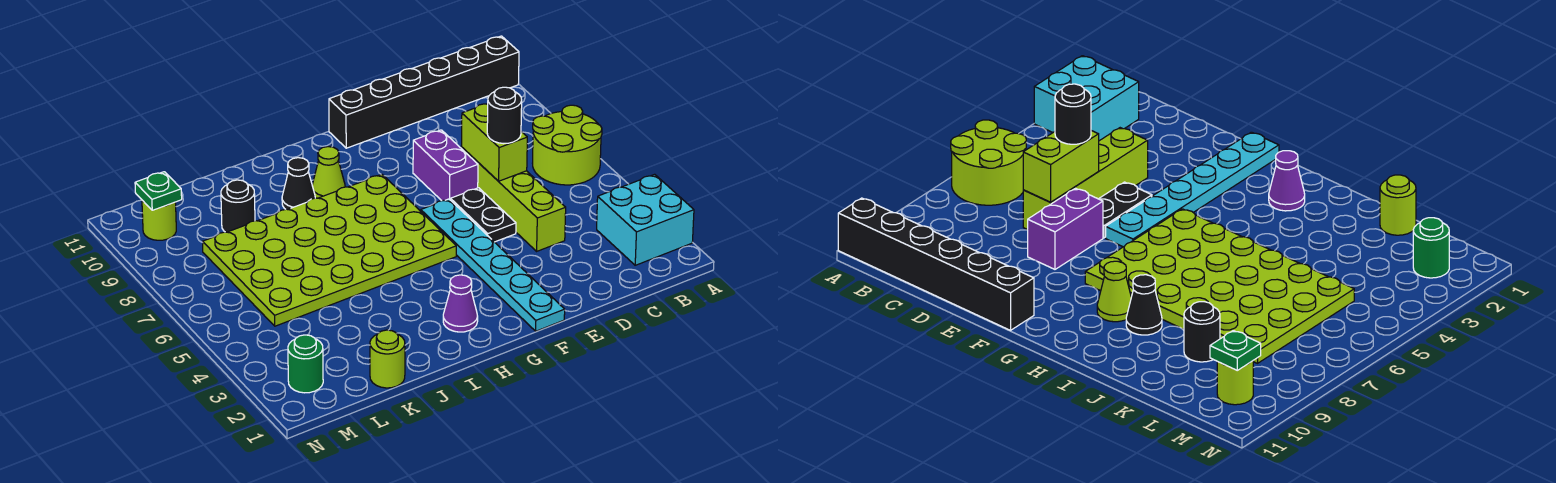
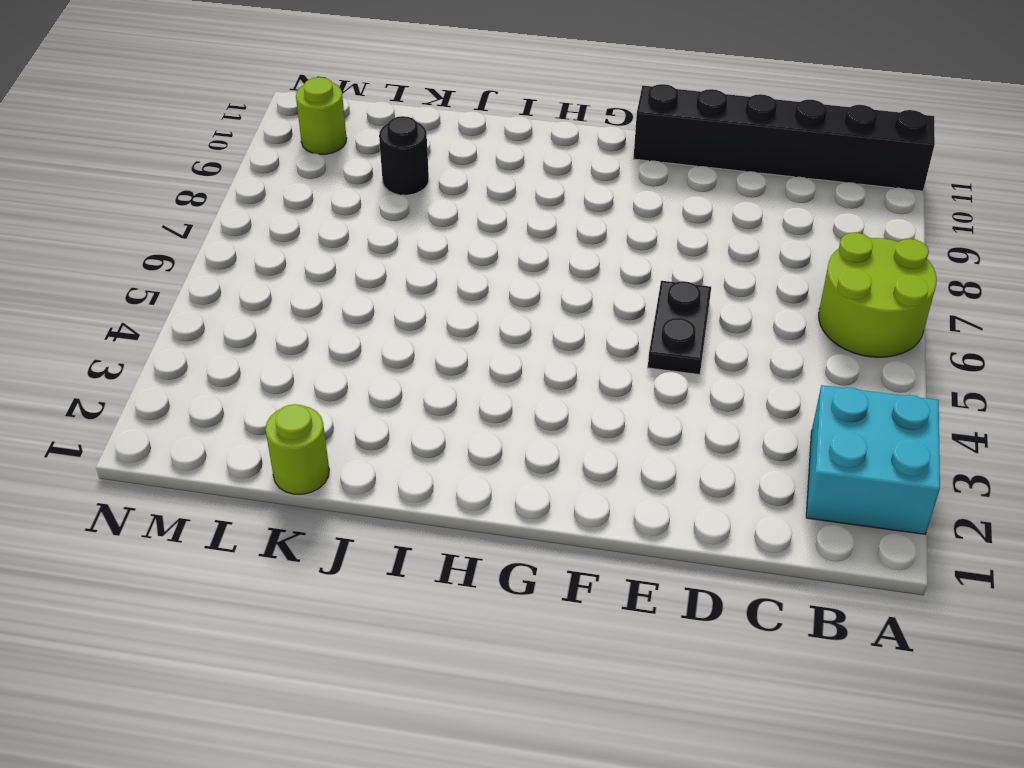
none -> lime brick D4:D7 level 1
none -> purple brick E7:E8 level 1
none -> cyan plate F1:F6 level 1

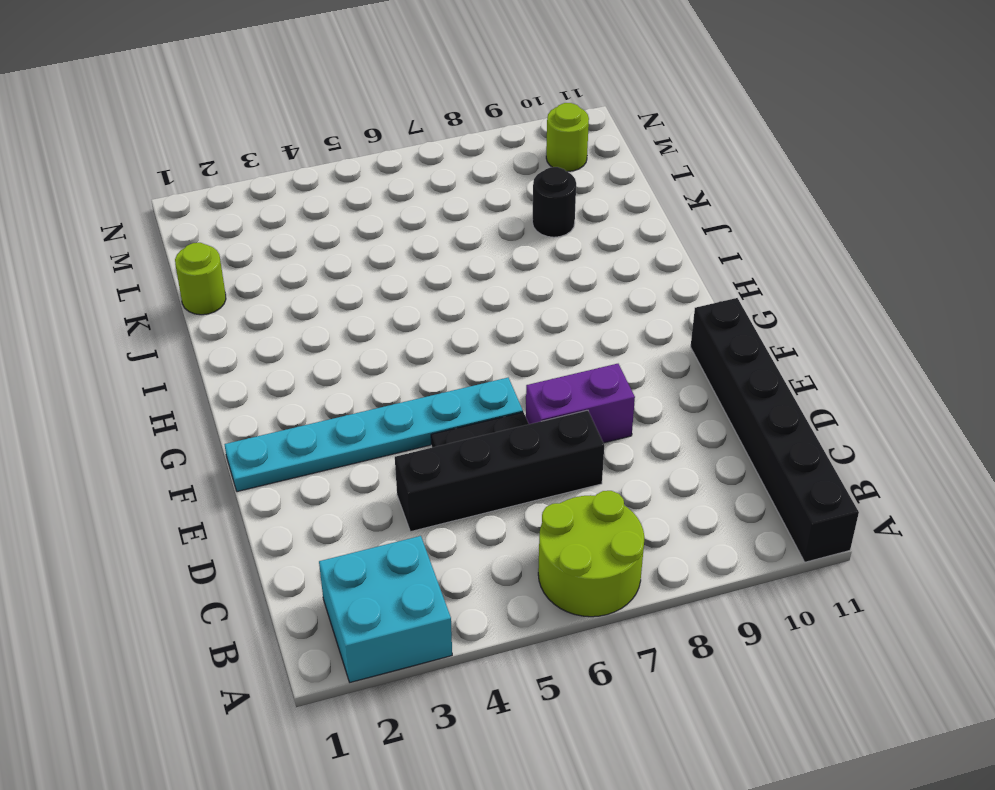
black brick D4:D7 level 1 -> lime brick D4:D7 level 1
none -> lime plate G5:L8 level 1
none -> purple cone H2 level 1
none -> lime cone H9 level 1

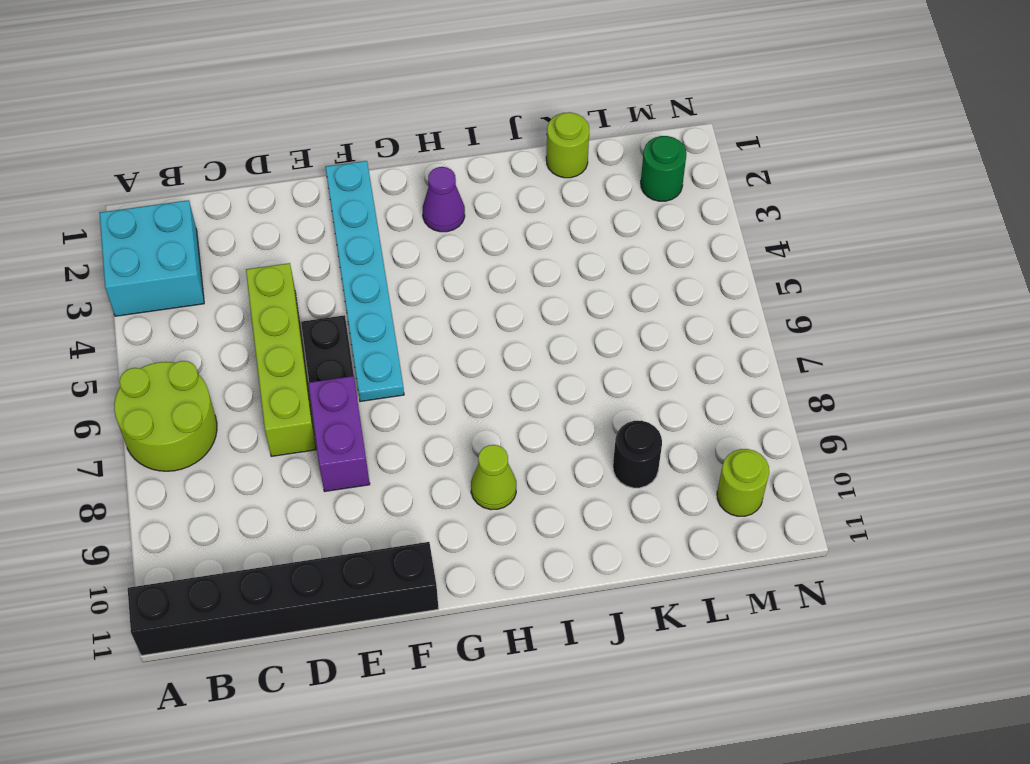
none -> lime plate G5:L8 level 1
none -> black cone I9 level 1
none -> lime brick D6:D7 level 2

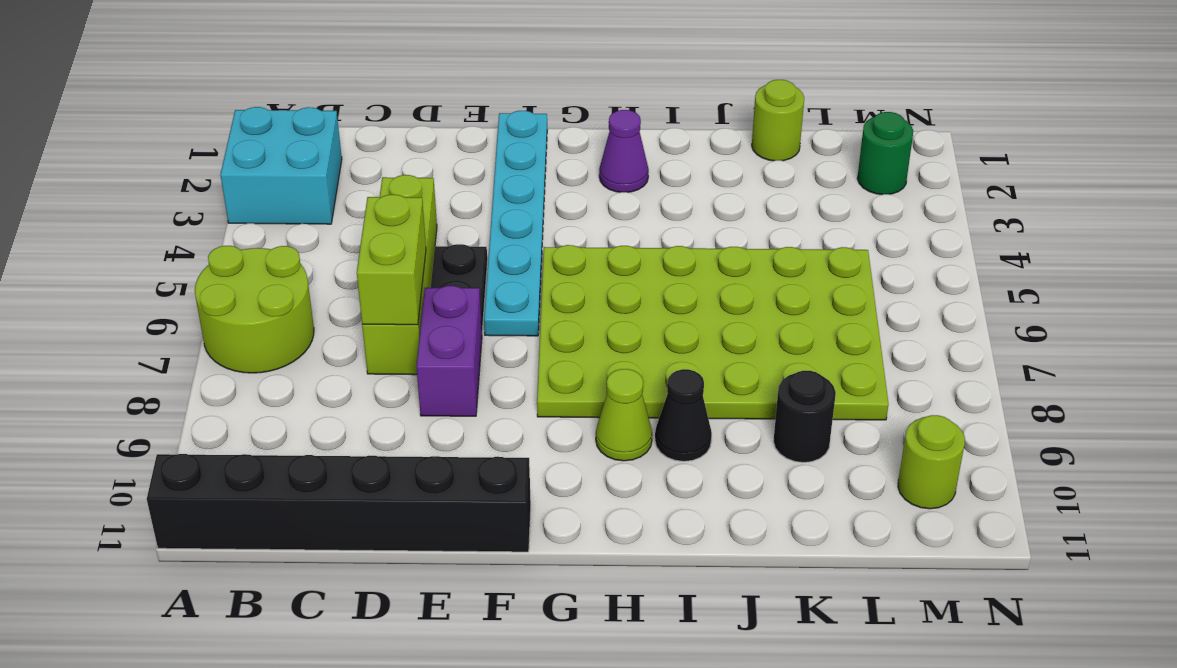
none -> green plate M10 level 2
none -> black round brick D6 level 3

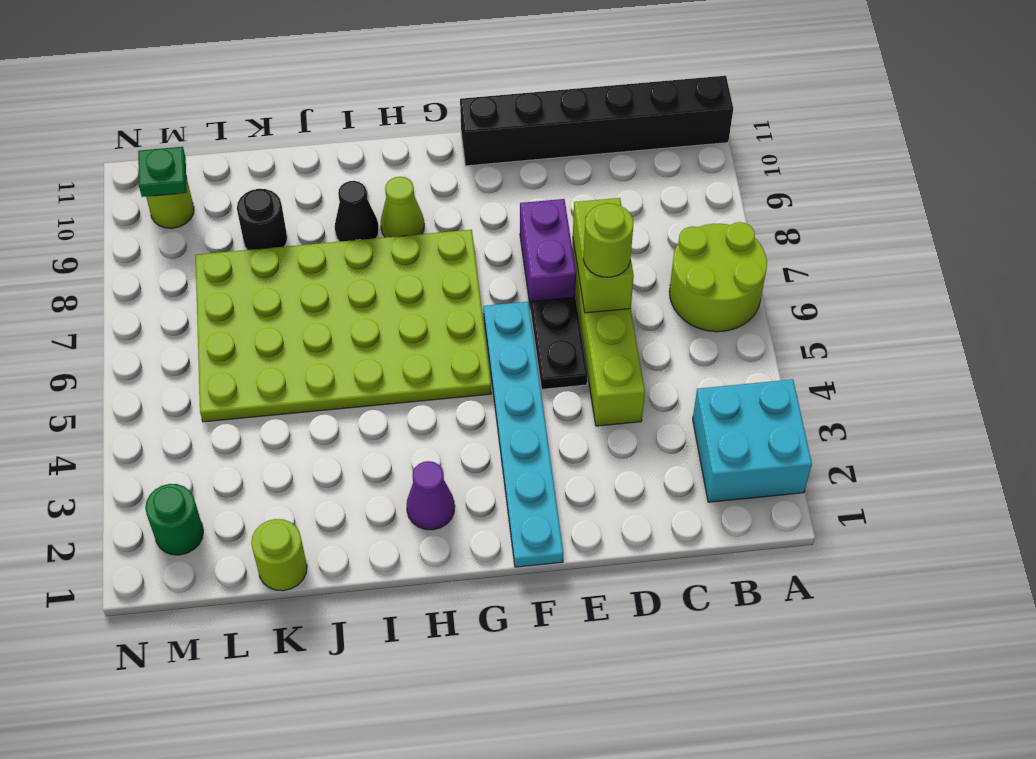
lime round brick D6 level 3 -> black round brick D6 level 3

